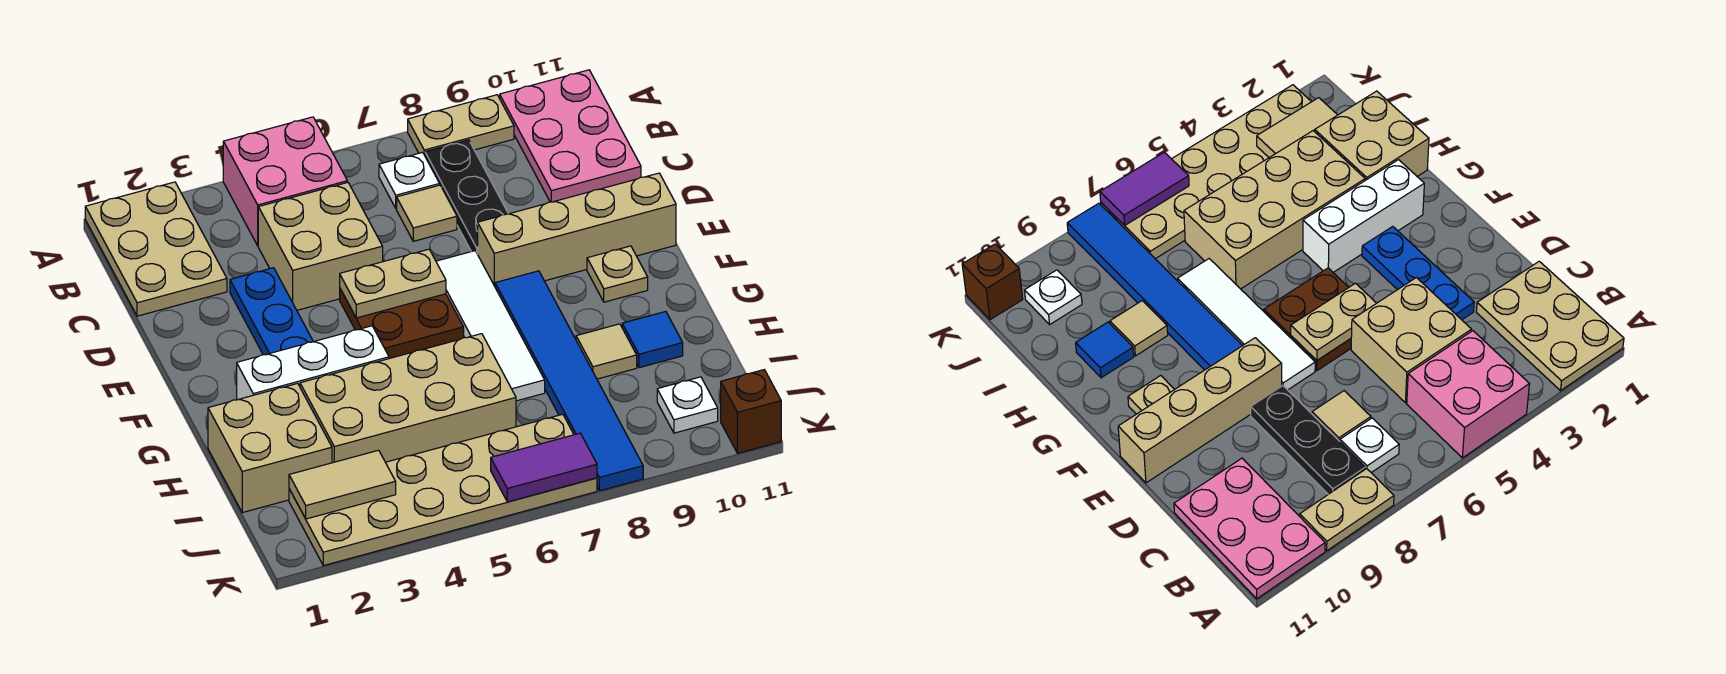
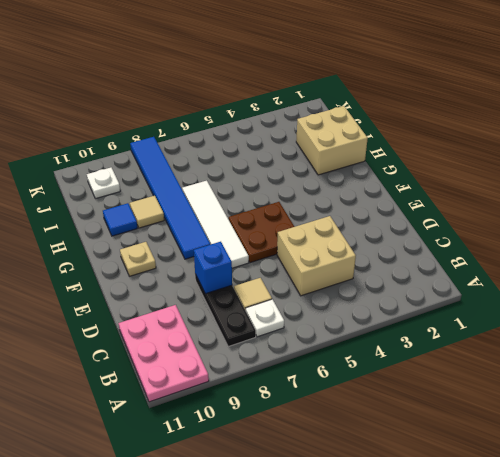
blue brick D8 level 2 -> none
none -> tan plate A1:C2 level 1
none -> pink brick A4:B5 level 1
none -> tan plate A8:A9 level 1

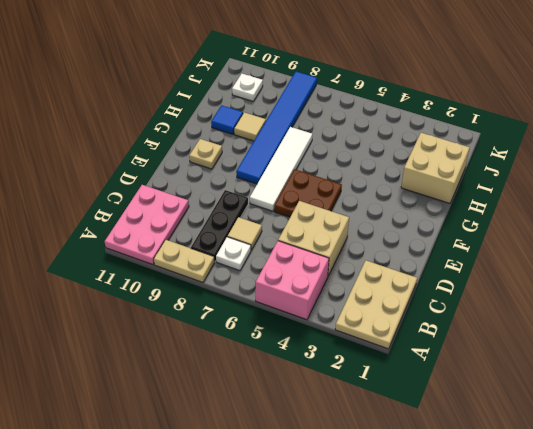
none -> blue plate D3:F3 level 1
none -> tan brick E8:E11 level 1
none -> white brick G2:G4 level 1

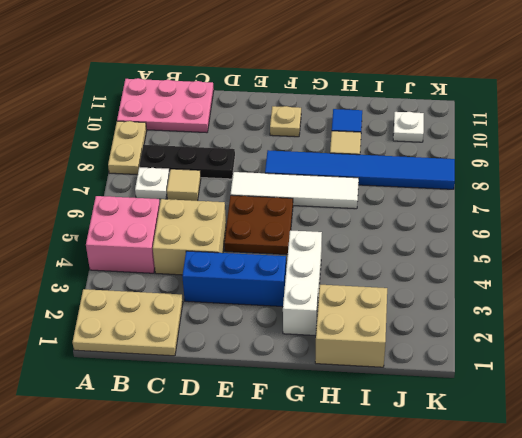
blue brick D3:F3 level 1 -> blue plate D3:F3 level 1
none -> tan brick E8:E11 level 1
none -> tan brick H3:I6 level 1
none -> tan plate J2:K7 level 1

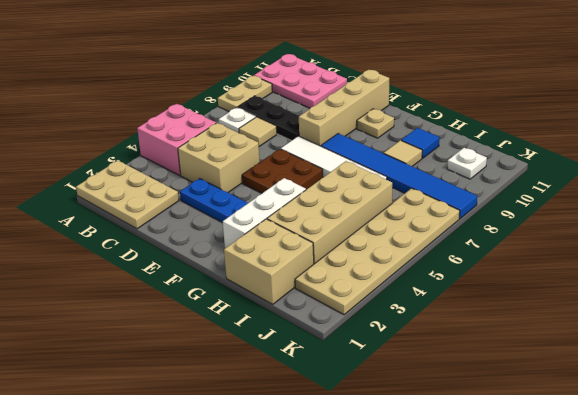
none -> brown brick K11 level 1
none -> tan plate E5:E6 level 2
none -> tan tile J2:J3 level 2

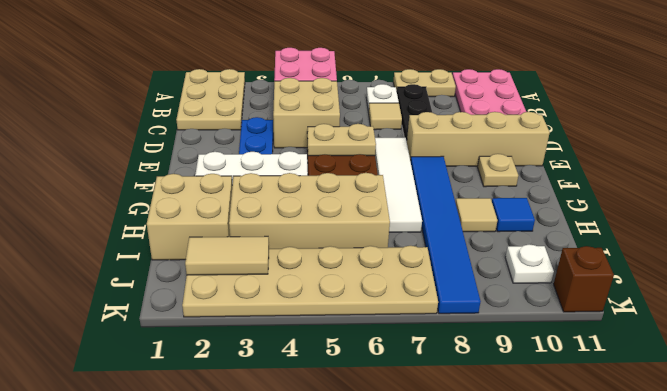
none -> purple tile K6:K7 level 2

